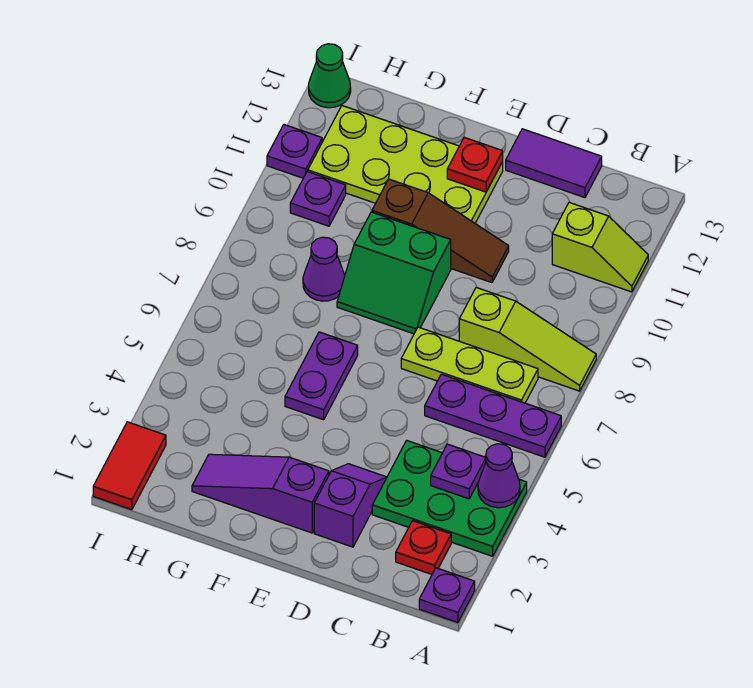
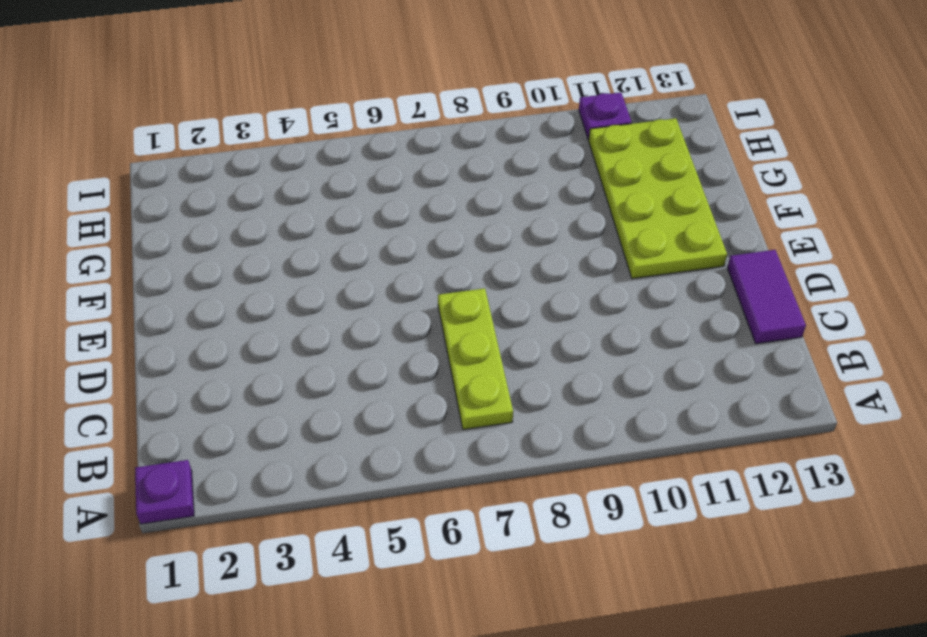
none -> green plate A3:C4 level 1
none -> purple plate A6:C6 level 1
none -> lime slope A8:C8 level 1 top C

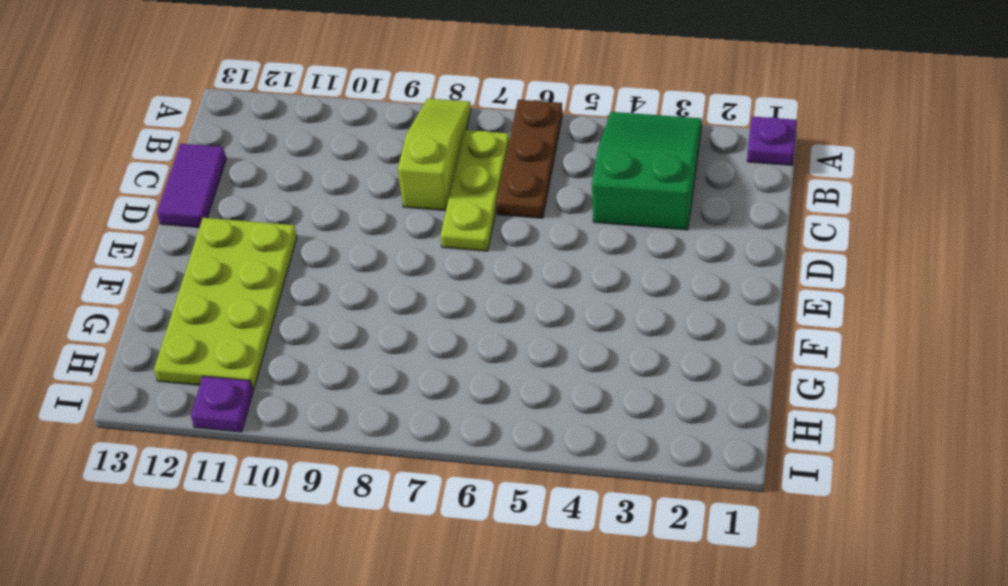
green slope A3:C4 level 1 top C -> green plate A3:C4 level 1
brown plate A6:C6 level 1 -> purple plate A6:C6 level 1
none -> lime slope A11:B11 level 1 top B
none -> red plate B2 level 1
none -> purple slope D2:D3 level 1 top 2

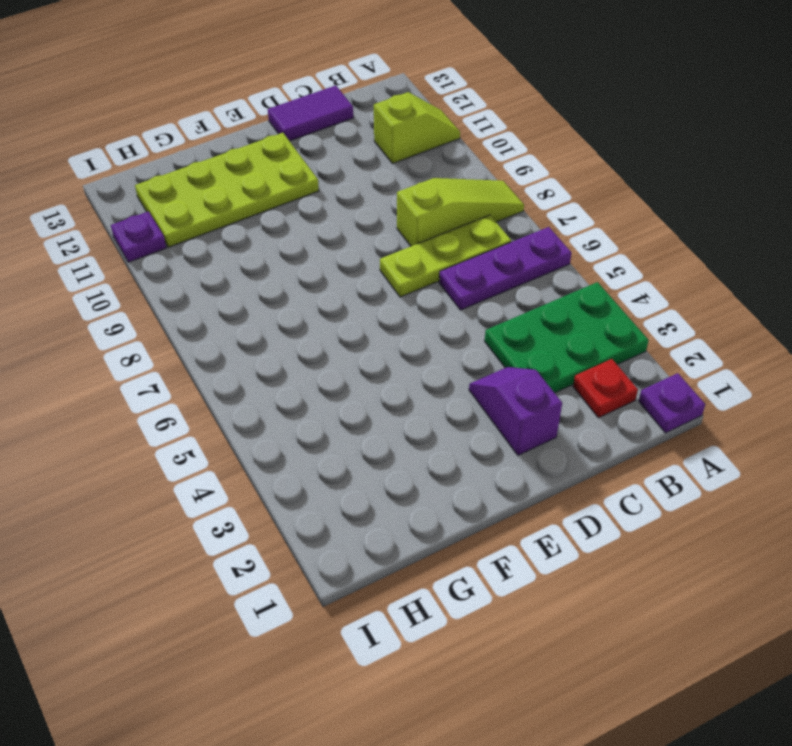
none -> brown slope D10:F10 level 1 top F
none -> purple slope E2:G2 level 1 top E
none -> green slope E8:F9 level 1 top 9

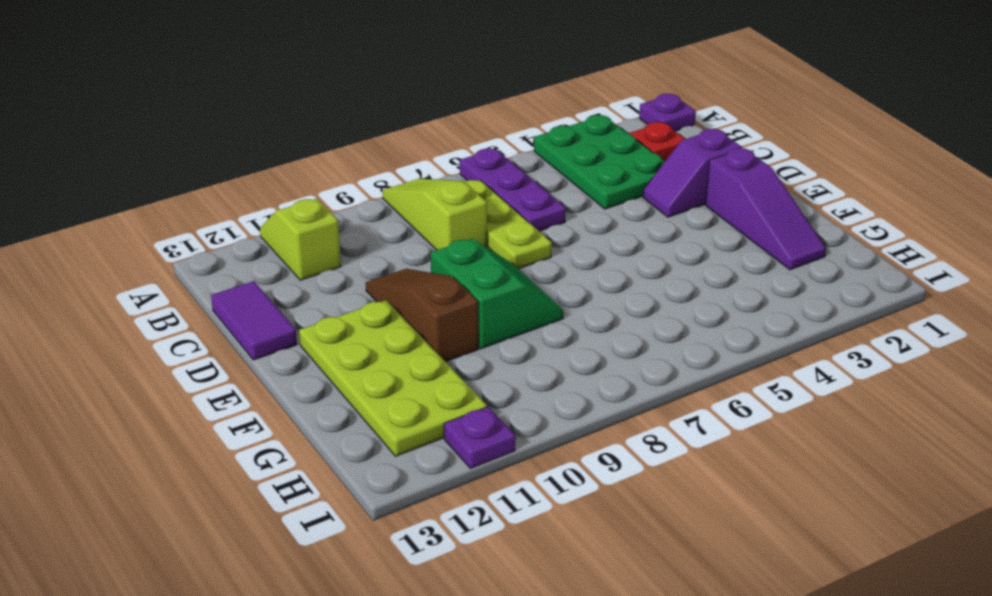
none -> purple plate F5:F6 level 1
none -> purple cone G8 level 1
none -> purple plate H10 level 1

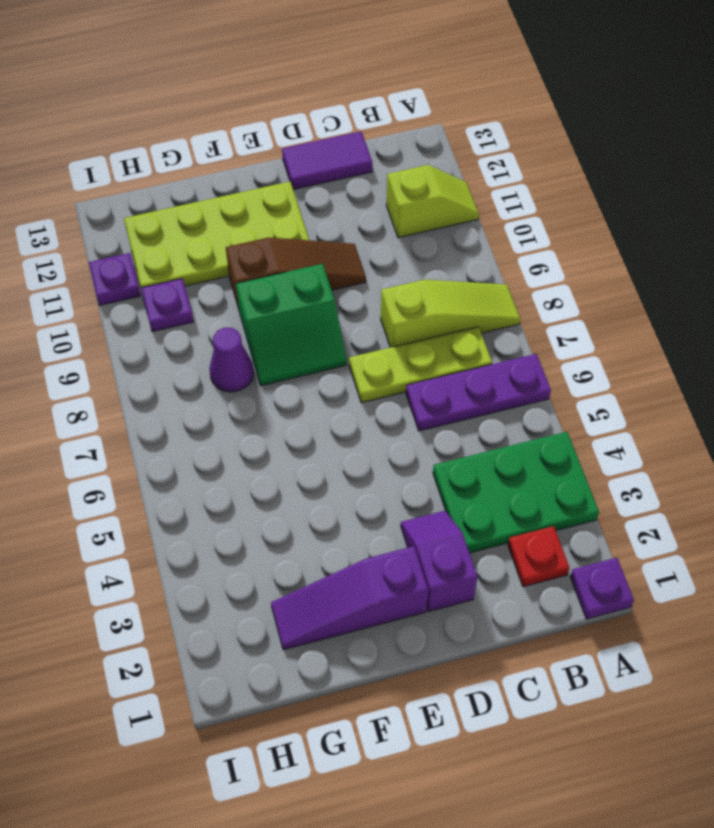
none -> purple plate F5:F6 level 1
none -> red tile I1:I2 level 1
none -> green cone I13 level 1

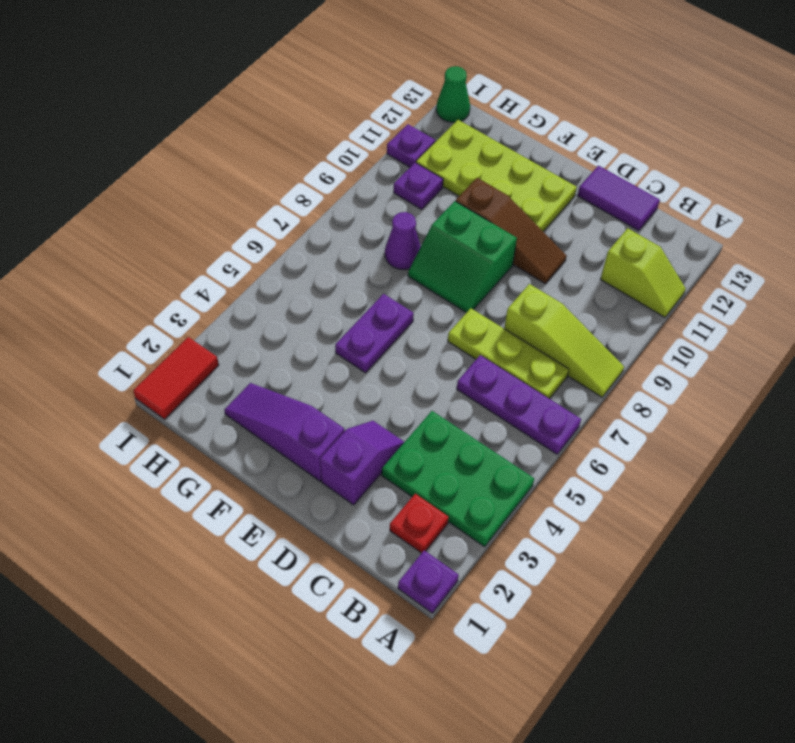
none -> purple cone A4 level 2
none -> purple plate B4 level 2
none -> red plate E12 level 2

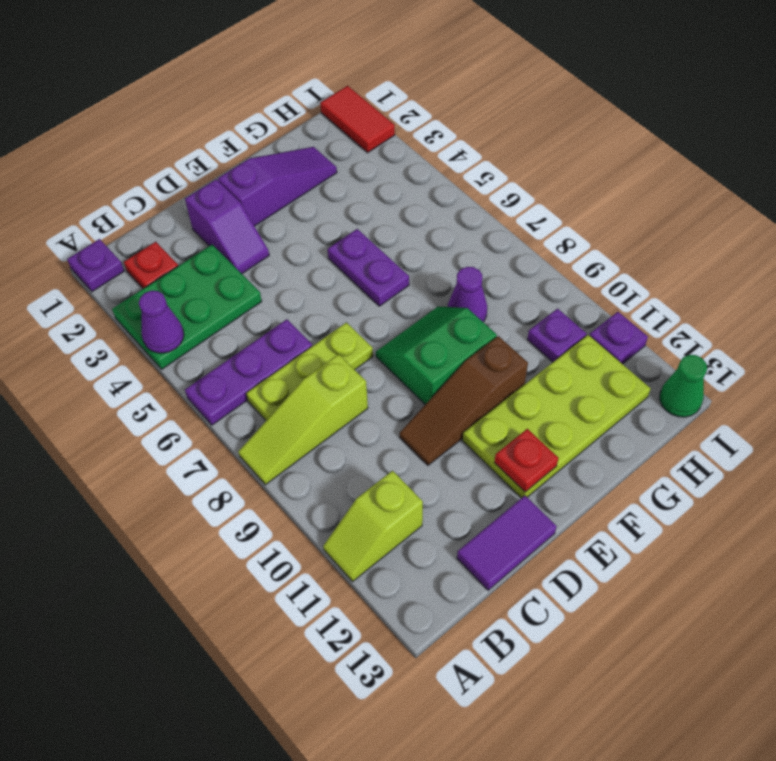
none -> purple plate B4 level 2

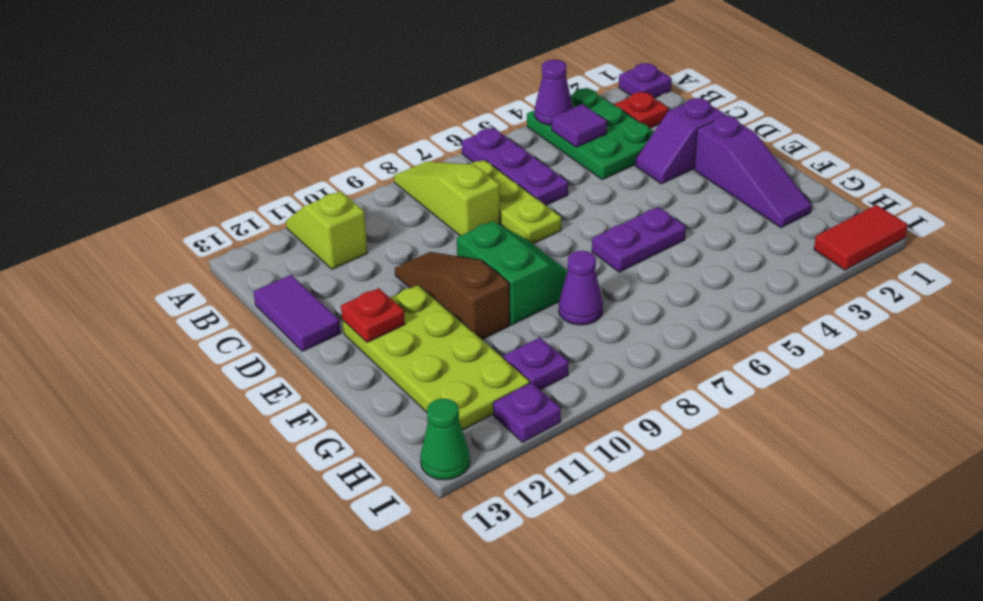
purple tile B4 level 2 -> purple plate B4 level 2

